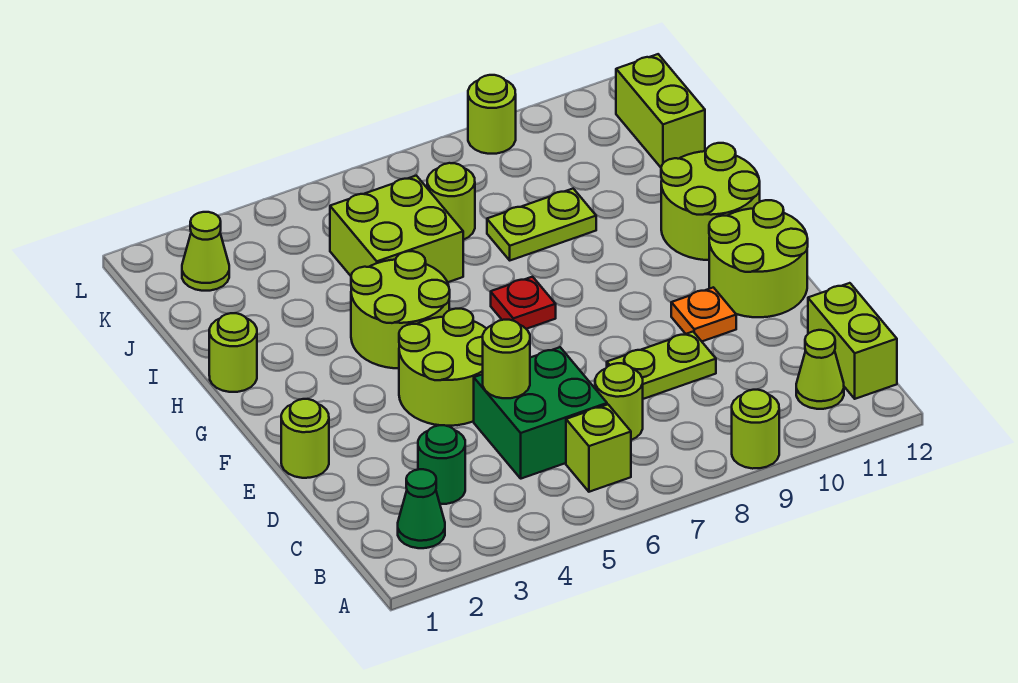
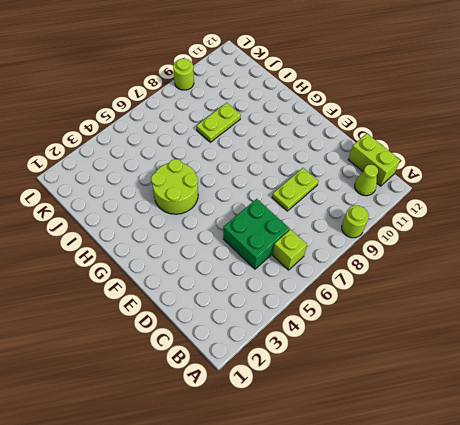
none -> green cone B2 level 1
none -> green round brick C3 level 1
none -> lime round brick C7 level 1

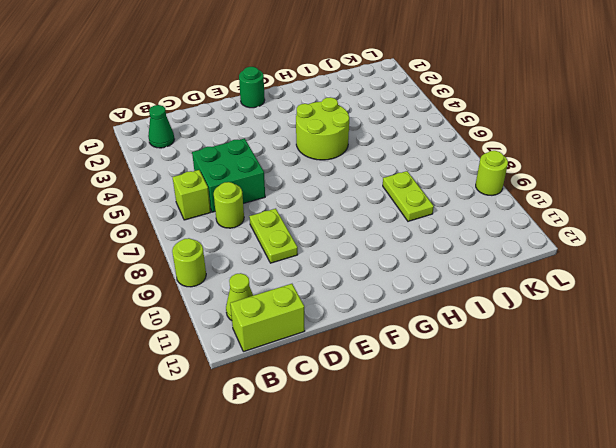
green round brick F1 level 1 -> green round brick C3 level 1
none -> lime round brick E1 level 1
none -> lime round brick E4:F5 level 1
none -> orange plate E10 level 1

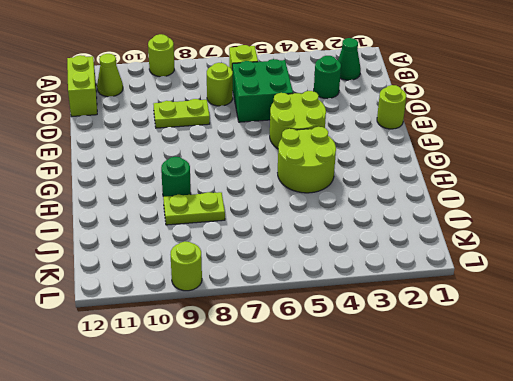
green round brick H9 level 1 -> none
none -> orange plate E10 level 1
none -> lime round brick E11:F12 level 1
none -> red plate G7 level 1

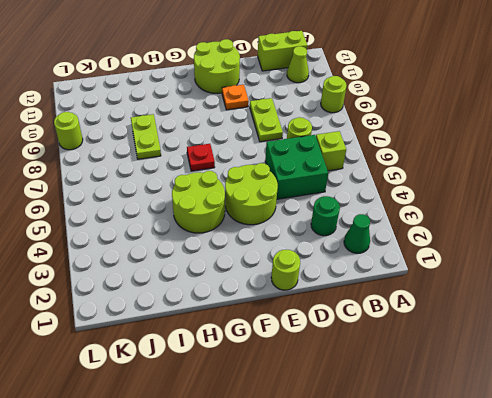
none -> lime round brick G11:H12 level 1
none -> lime round brick H1 level 1
none -> lime brick I5:J6 level 1

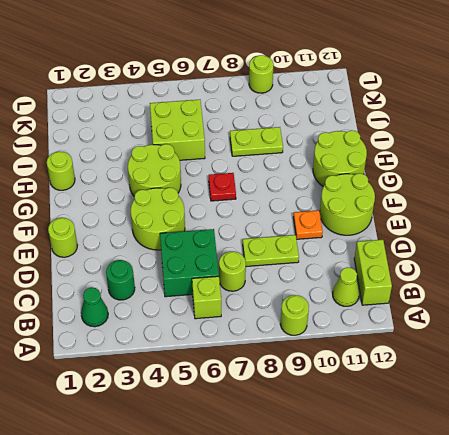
none -> lime round brick J7 level 1
none -> lime brick J12:K12 level 1
none -> lime cone K2 level 1

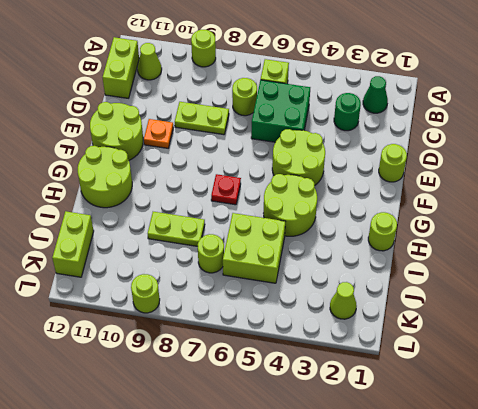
none -> lime round brick D5 level 2

